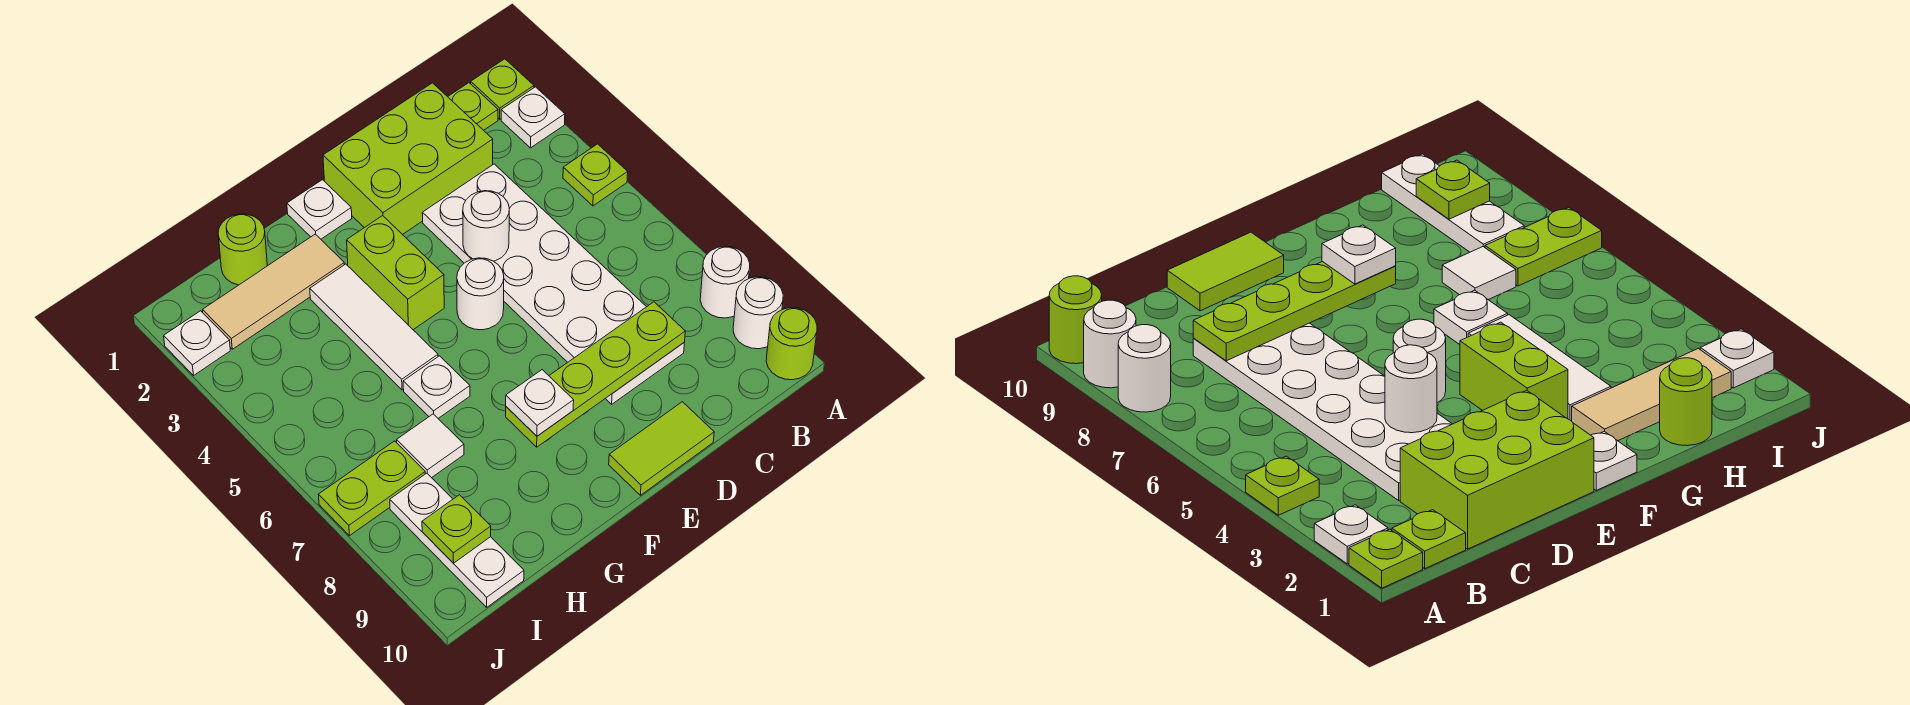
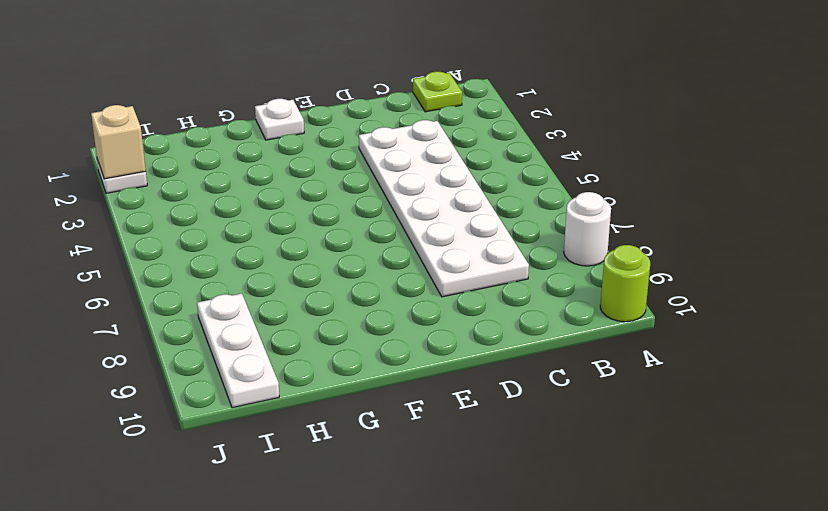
tan brick J2 level 2 -> none
none -> lime plate A1 level 1
none -> white plate A2 level 1
none -> lime plate A4 level 1

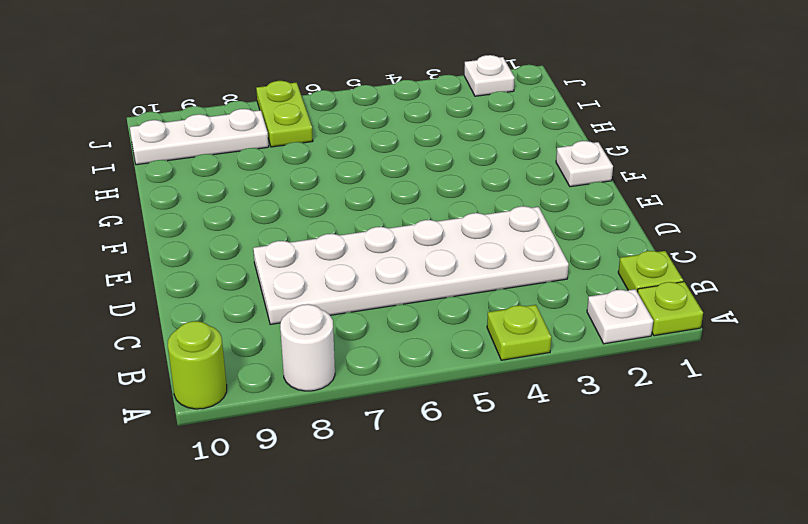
none -> white round brick A9 level 1
none -> lime brick C1:E2 level 1
none -> lime tile D10:E10 level 1

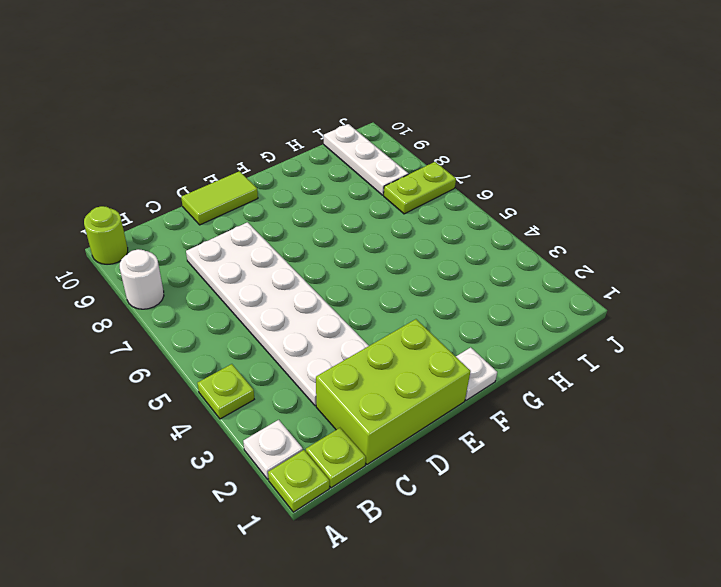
none -> white round brick A9 level 1
none -> white round brick E5 level 1
none -> lime brick F3:F4 level 1

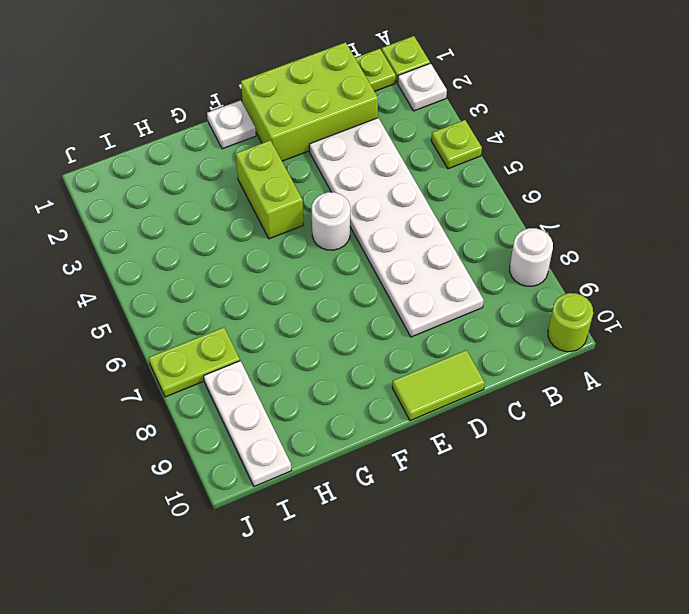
none -> white round brick A9 level 1
none -> tan tile G2:I2 level 1
none -> white tile G3:G5 level 1

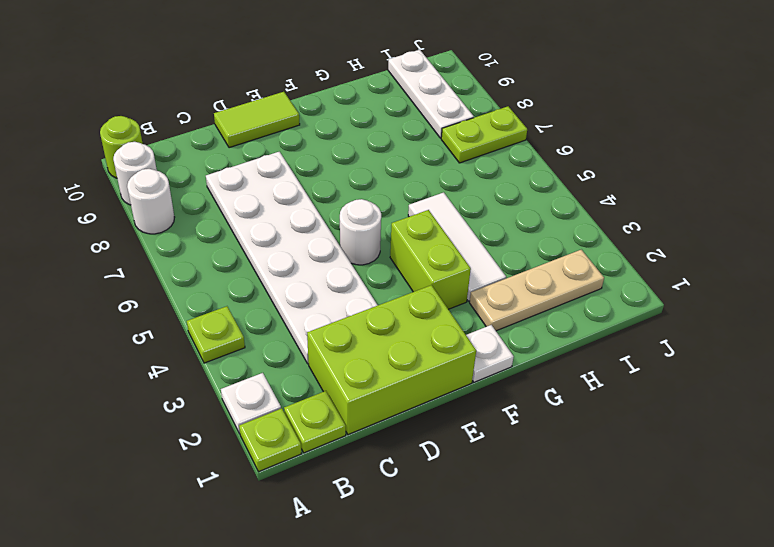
tan plate G2:I2 level 1 -> tan tile G2:I2 level 1
none -> white plate G6 level 1
none -> lime round brick H1 level 1
none -> white tile H7 level 1

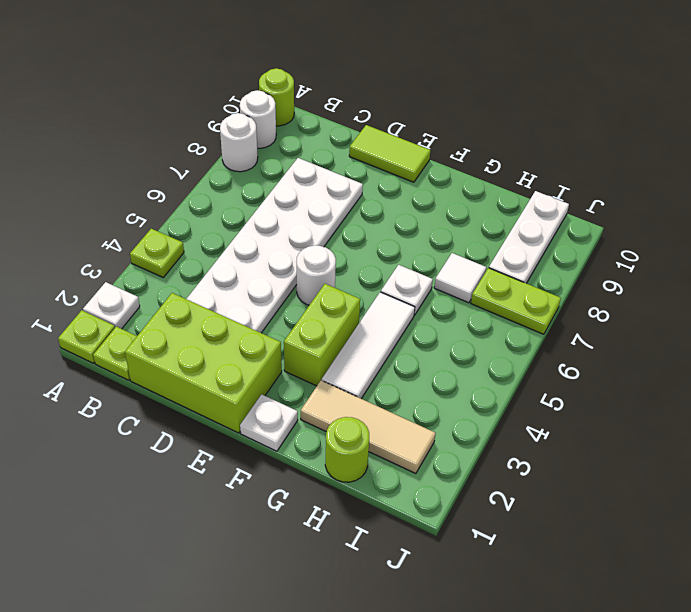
none -> white plate J2 level 1
none -> lime plate C8:F8 level 2
none -> white round brick D4 level 2

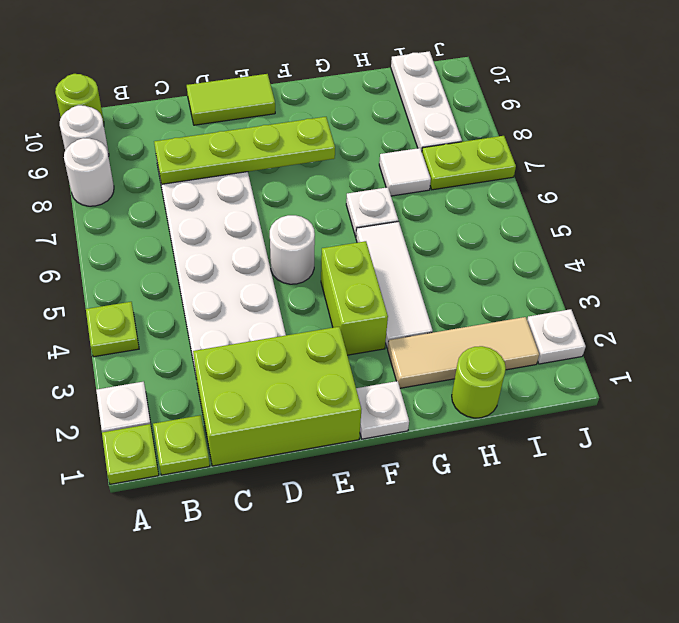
none -> white round brick D4 level 2
none -> lime plate I9 level 2
none -> white plate F8 level 3

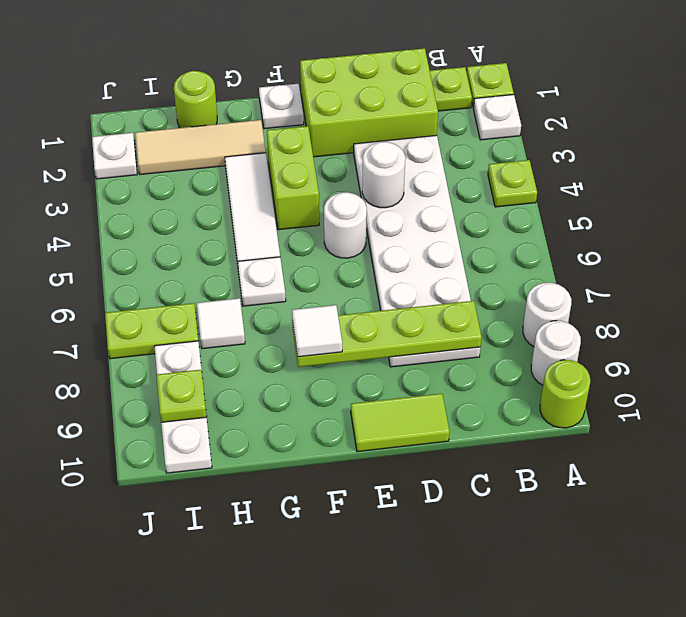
white tile F8 level 3 -> white plate F8 level 3

